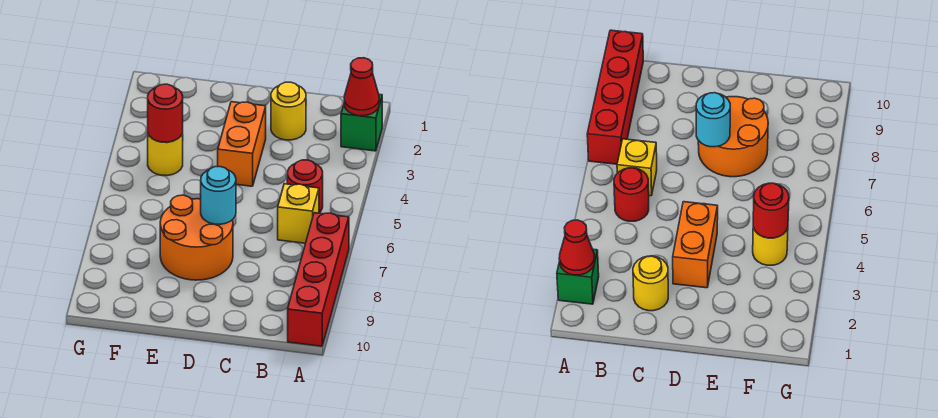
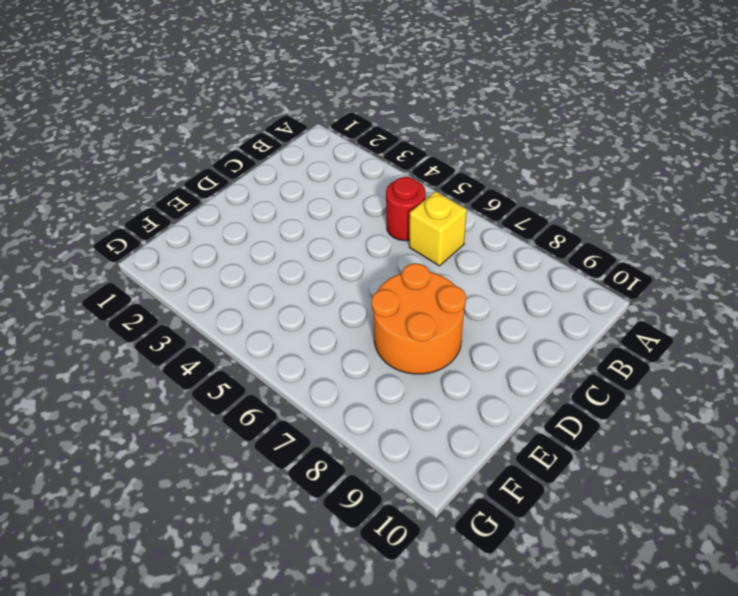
none -> green brick A2 level 1
none -> red brick A7:A10 level 1

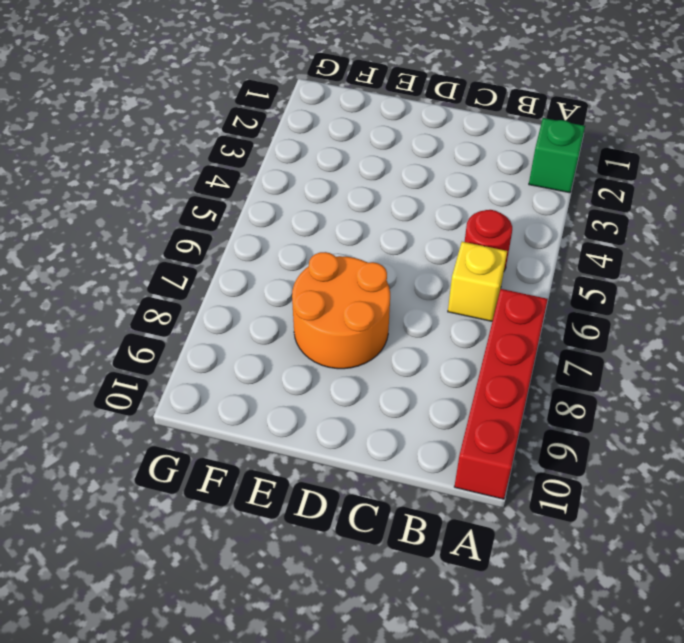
none -> yellow round brick C2 level 1
none -> orange brick D3:D4 level 1

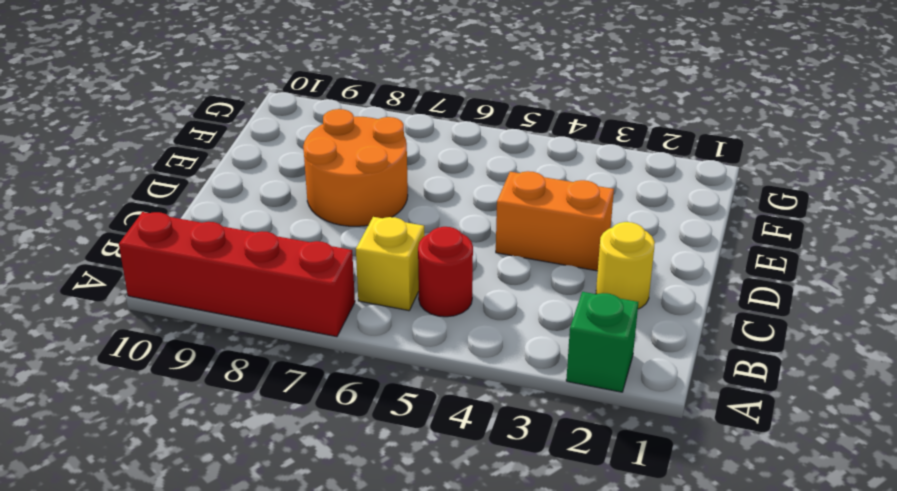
none -> yellow round brick F4 level 1
none -> red cone A2 level 2

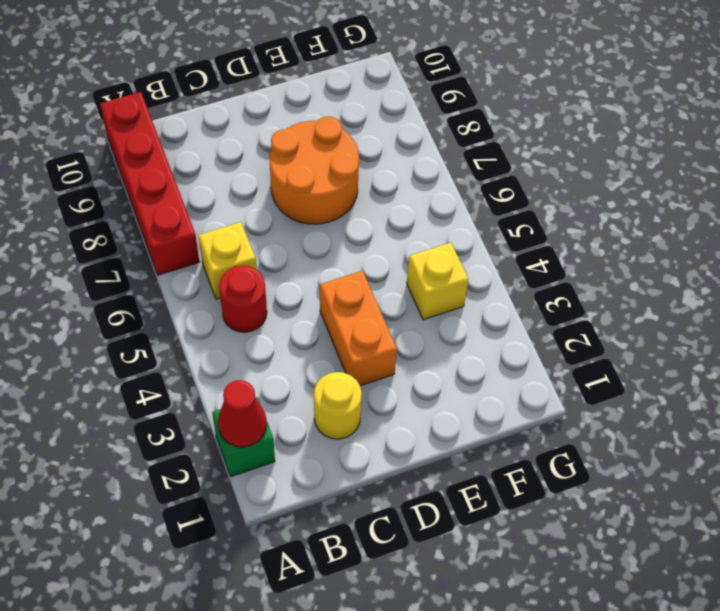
yellow brick F4 level 1 -> yellow round brick F4 level 1
none -> cyan round brick D7 level 2
none -> red round brick F4 level 2

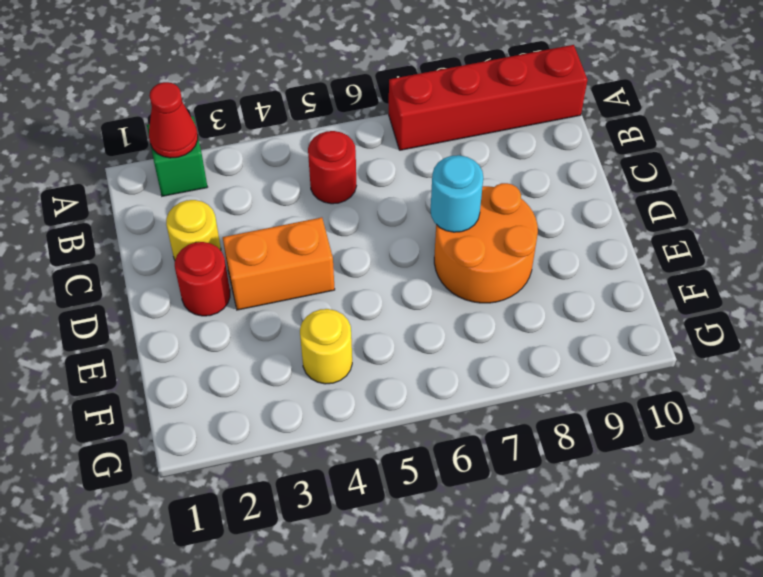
red round brick D2 level 1 -> red round brick F4 level 2
none -> yellow brick B6 level 1

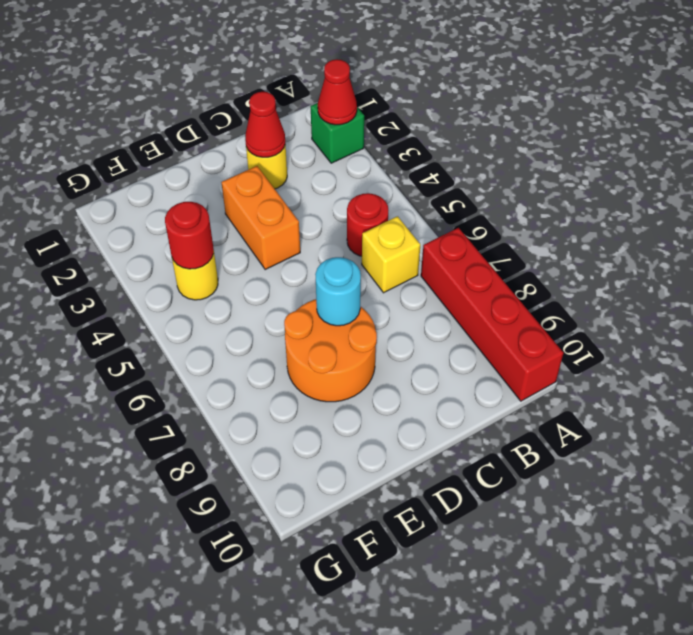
red cone C2 level 2 -> none

